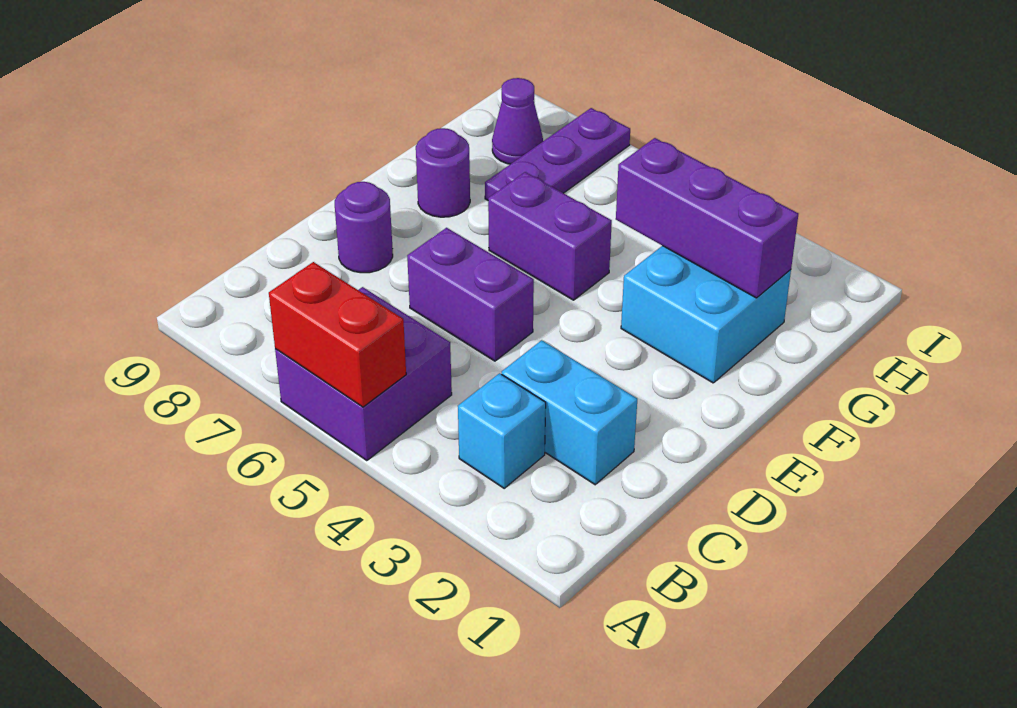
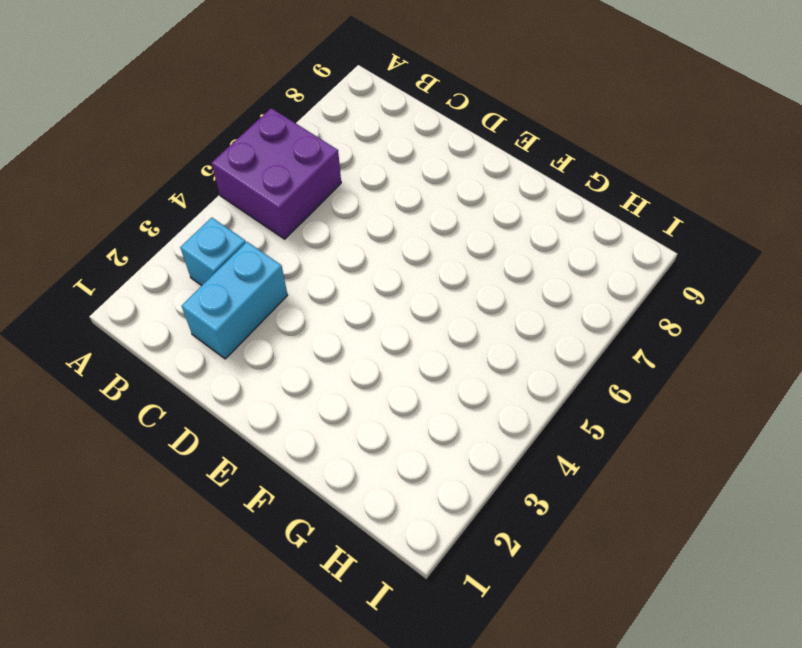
none -> purple brick D5:D6 level 1
none -> purple round brick D8 level 1
none -> cyan brick F2:G3 level 1

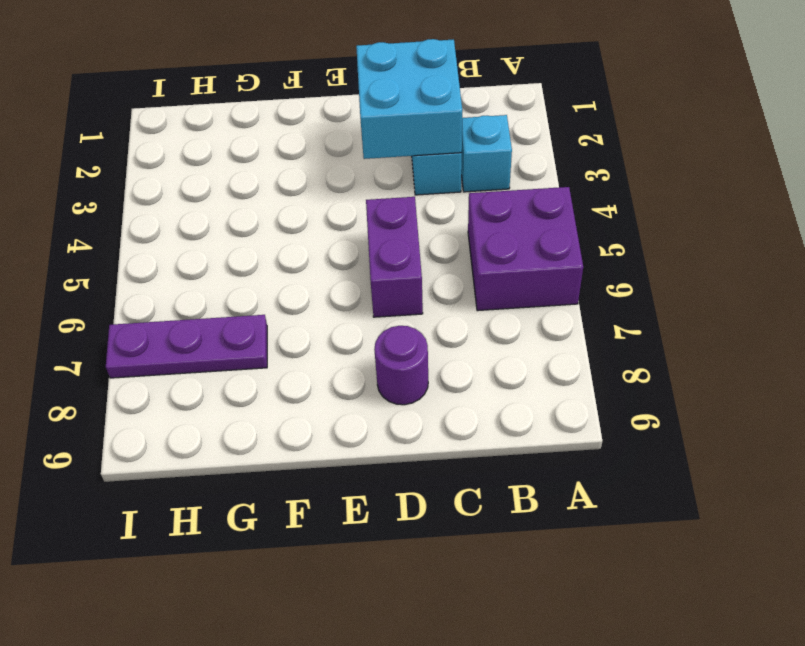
cyan brick C2:D3 level 2 -> cyan brick F2:G3 level 1
none -> purple brick F5:F6 level 1
none -> purple round brick F8 level 1
none -> purple cone H8 level 1

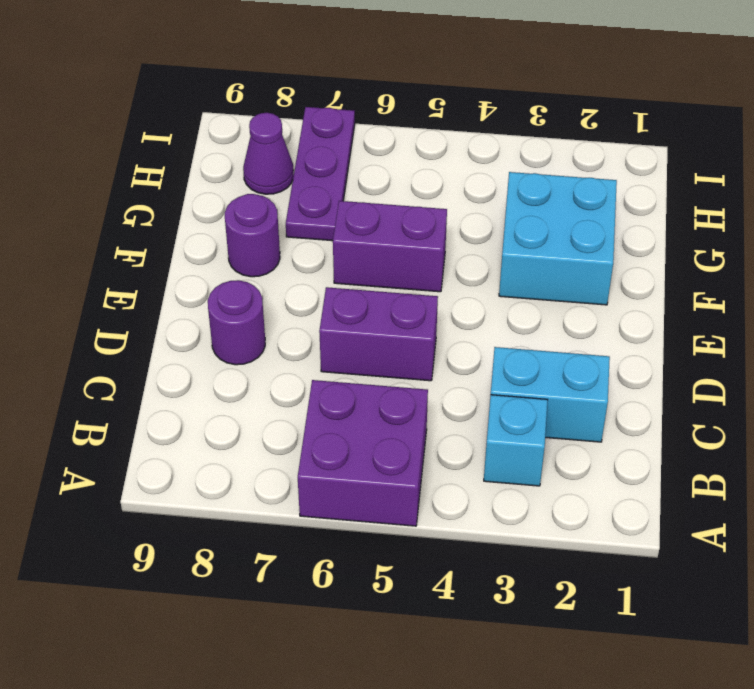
none -> red brick A5:A6 level 2
none -> purple brick G2:G4 level 2

